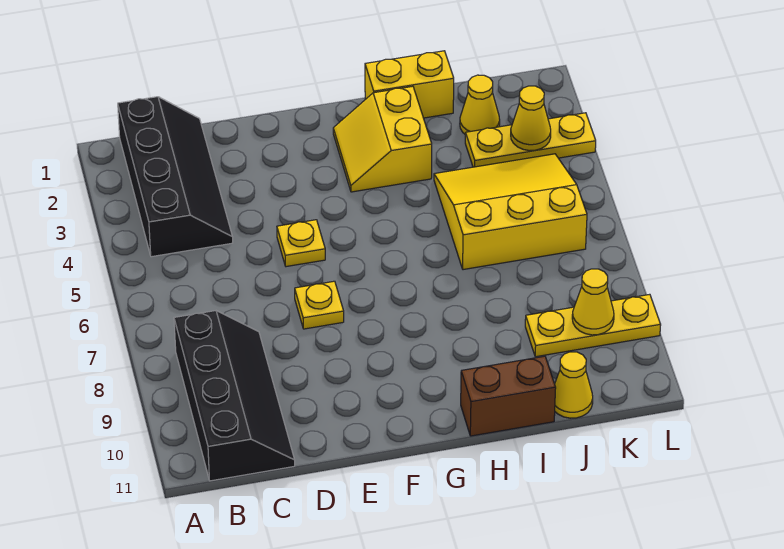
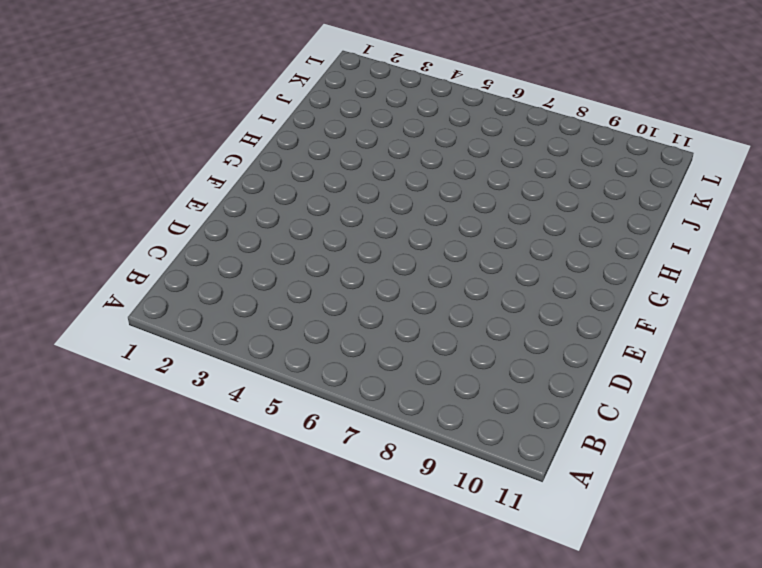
none -> black slope B1:C4 level 1 top B
none -> black slope B8:C11 level 1 top B
none -> yellow plate E5 level 1

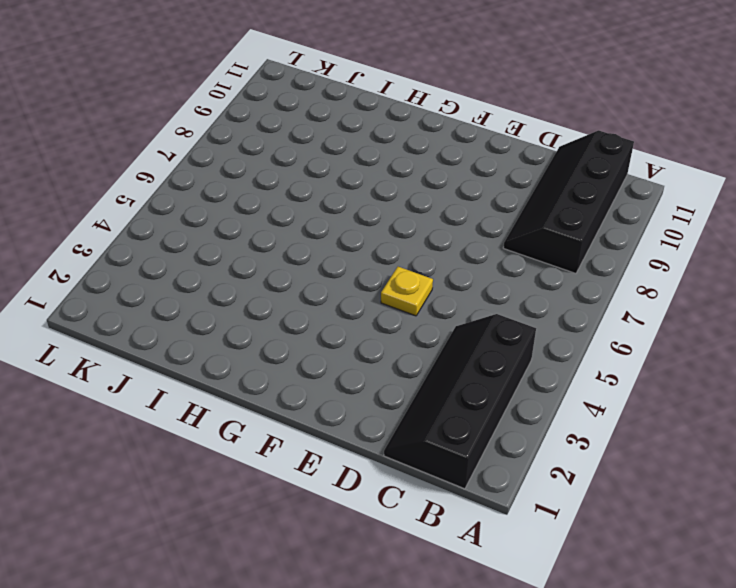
none -> yellow plate E7 level 1
none -> yellow slope G2:H3 level 1 top H
none -> yellow brick H1:I1 level 1

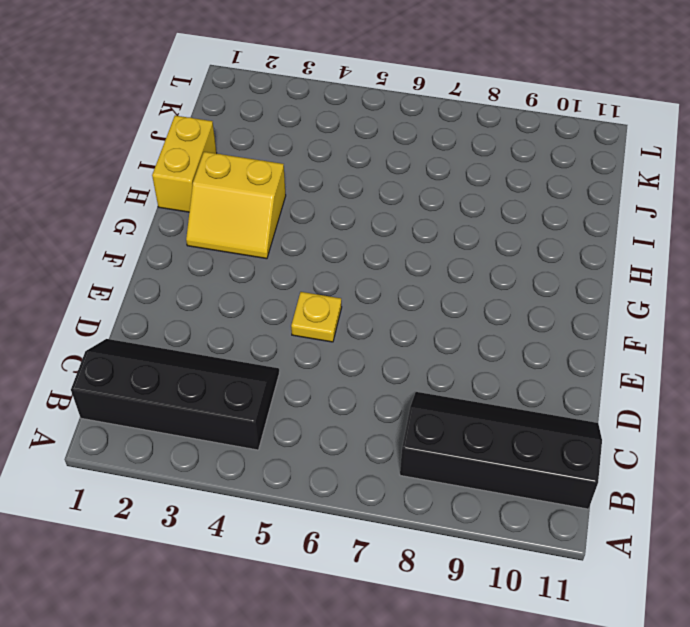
none -> yellow plate E7 level 1
none -> brown brick H11:I11 level 1
none -> yellow slope I4:K6 level 1 top 6

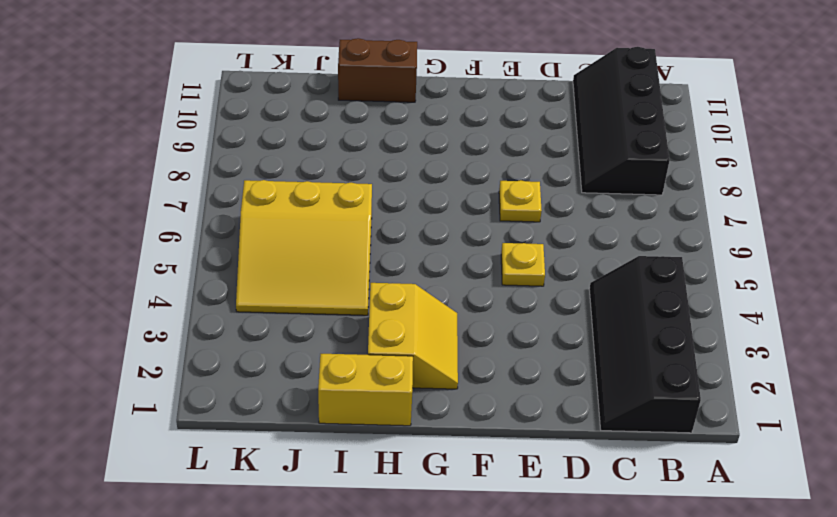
none -> yellow cone J2 level 1
none -> yellow plate J3:L3 level 1
none -> yellow plate J9:L9 level 1

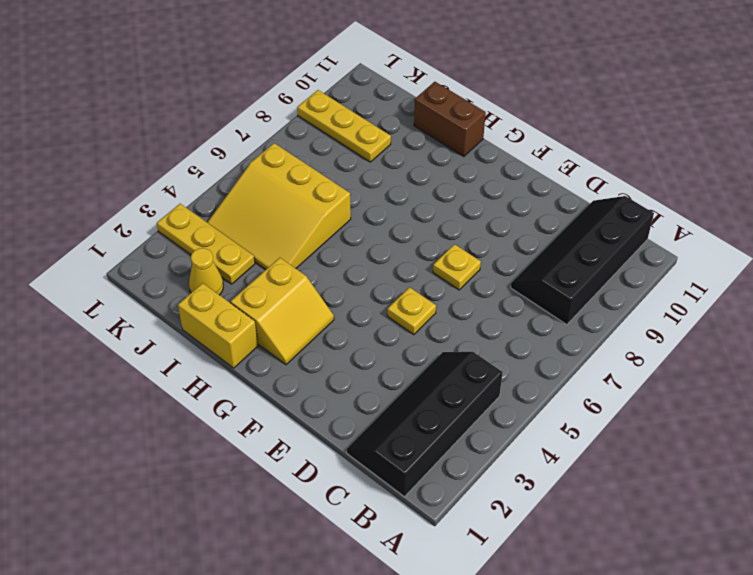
none -> yellow cone J11 level 1
none -> yellow cone K3 level 2
none -> yellow cone K9 level 2

